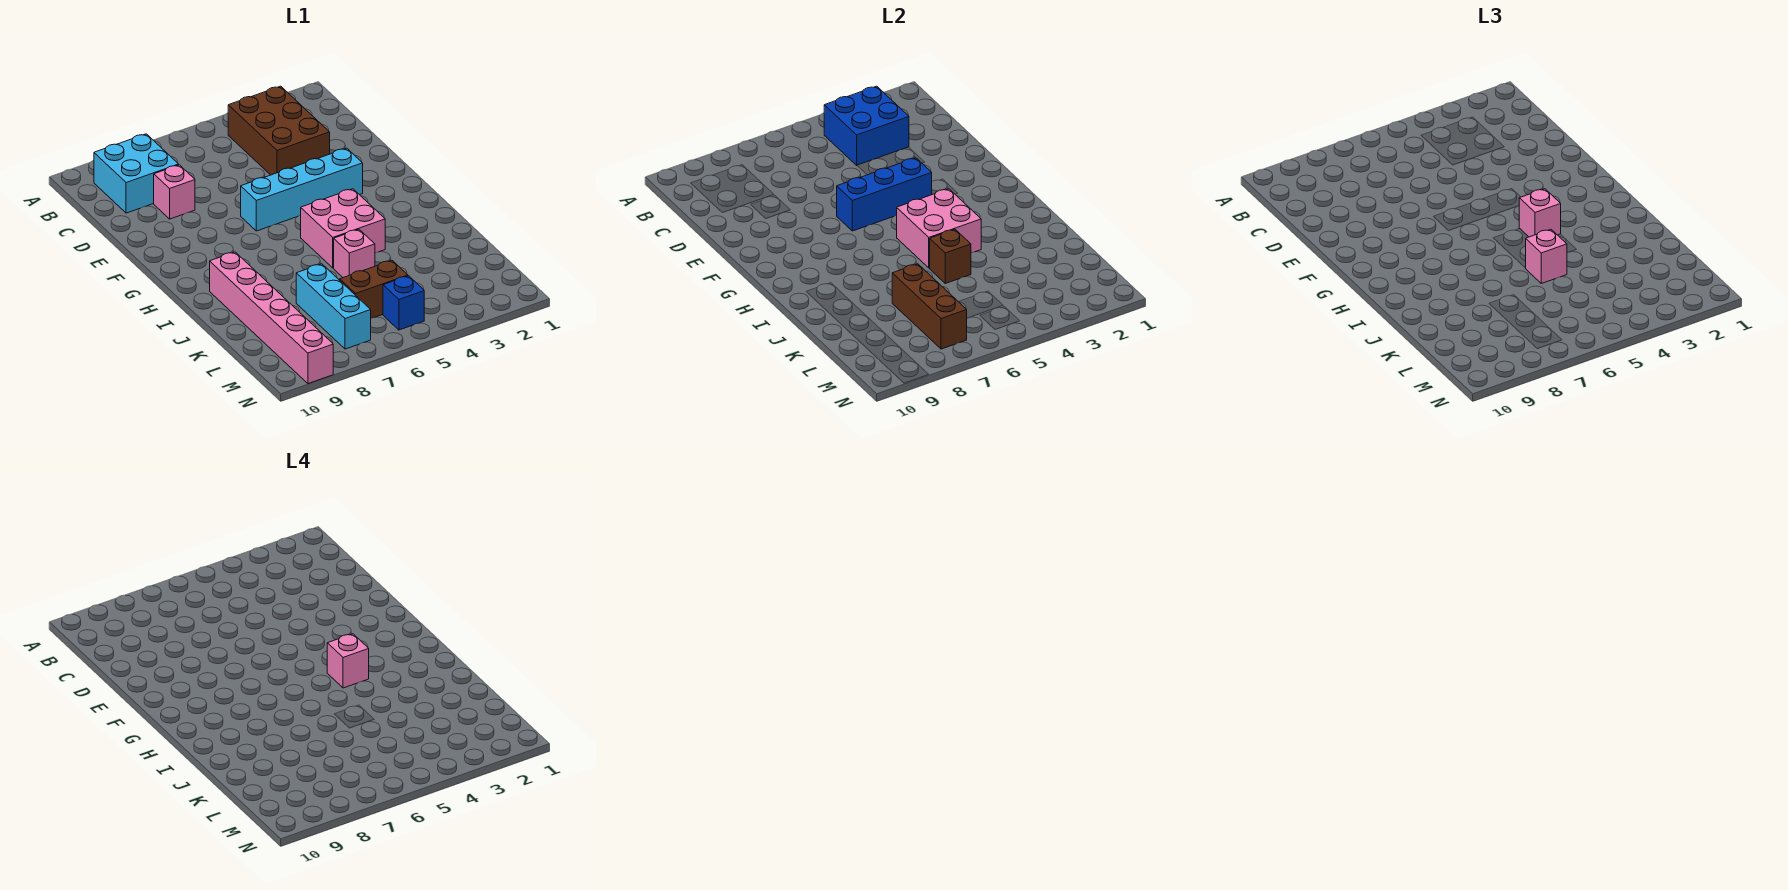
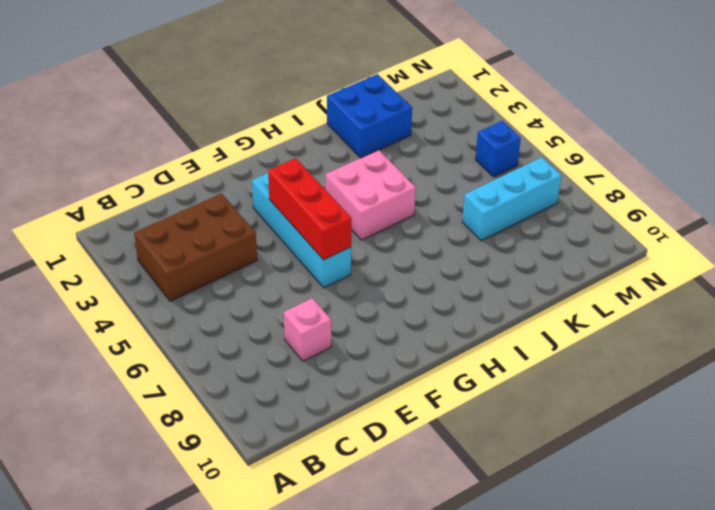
red brick F4:F6 level 2 -> blue brick F4:F6 level 2
blue brick J1:K2 level 1 -> blue brick B3:C4 level 2
none -> cyan brick B8:C9 level 1
none -> pink brick I9:N9 level 1
none -> pink brick J5 level 1

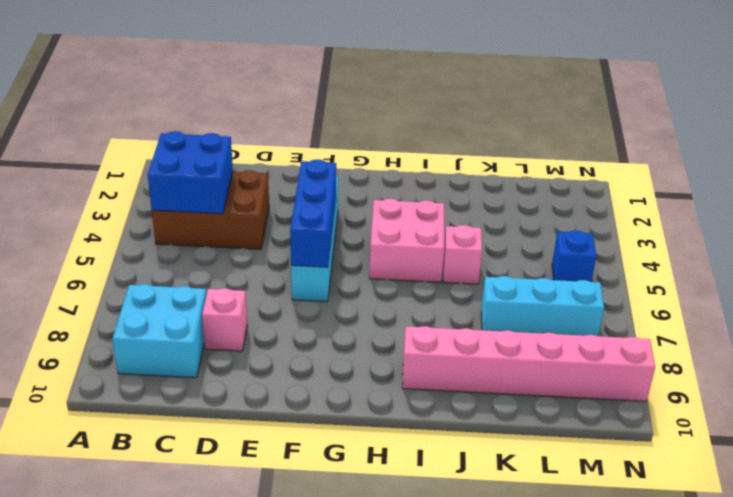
none -> brown brick L5:L6 level 1
none -> pink brick H4:I5 level 2
none -> brown brick J5 level 2

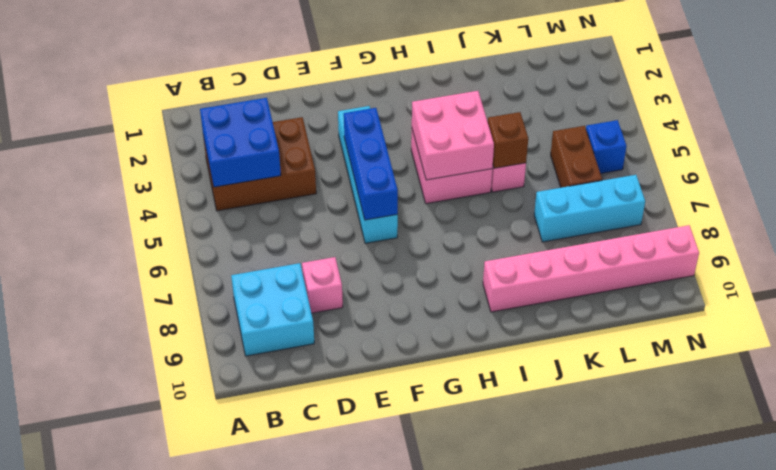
none -> brown brick K7:M7 level 2
none -> pink brick H4 level 3
none -> pink brick J5 level 3

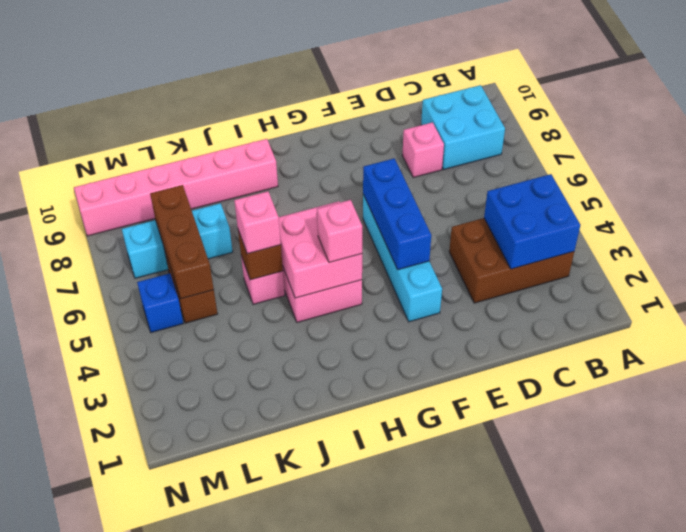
brown brick L5:L7 level 2 -> brown brick K7:M7 level 2
none -> pink brick H4 level 4

